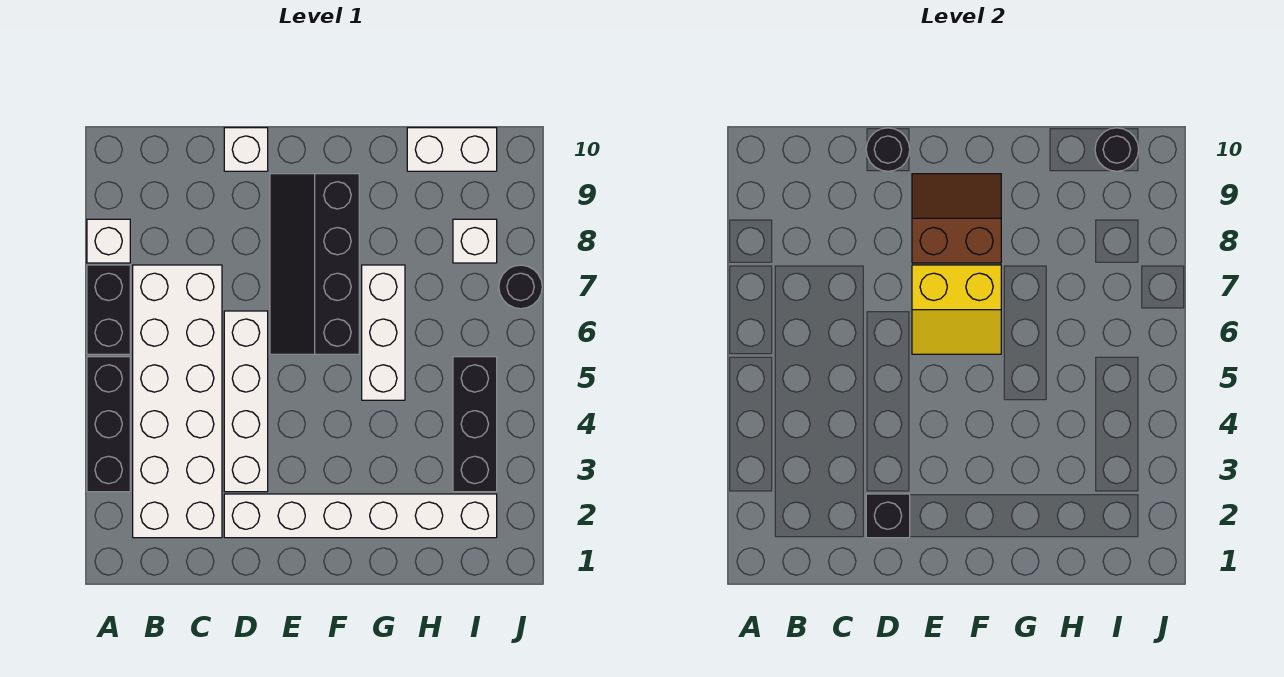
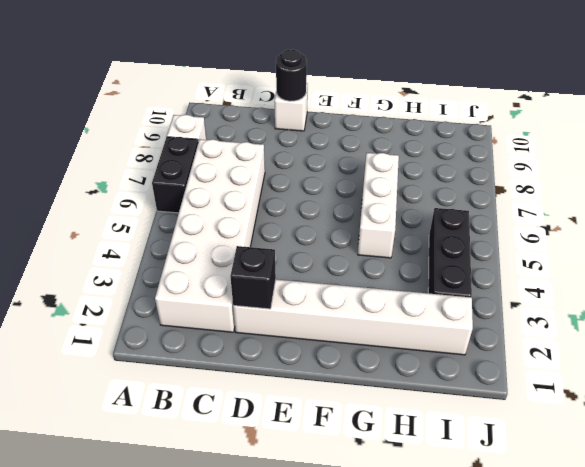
none -> black brick A3:A5 level 1
none -> white brick D3:D6 level 1
none -> black slope E6:F9 level 1 top F

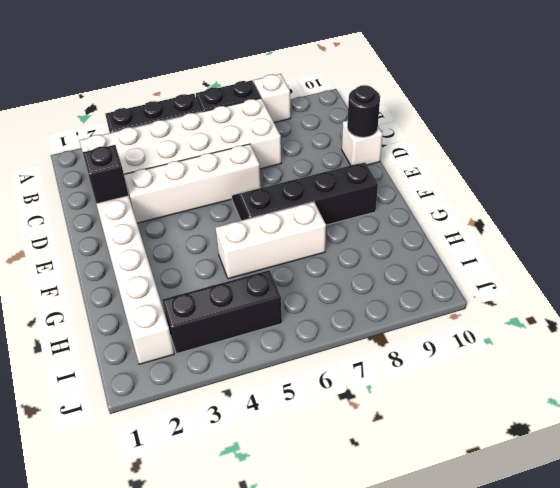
none -> white brick H10:I10 level 1
none -> white brick I8 level 1
none -> black round brick J7 level 1

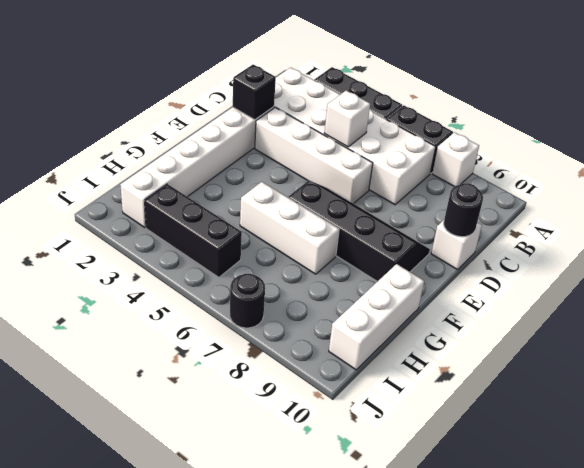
white brick C5 level 2 -> white brick I8 level 1
white brick G10:I10 level 1 -> white brick H10:I10 level 1
none -> yellow slope E6:F7 level 2 top 7
none -> brown slope E8:F9 level 2 top 8
none -> black round brick I10 level 2

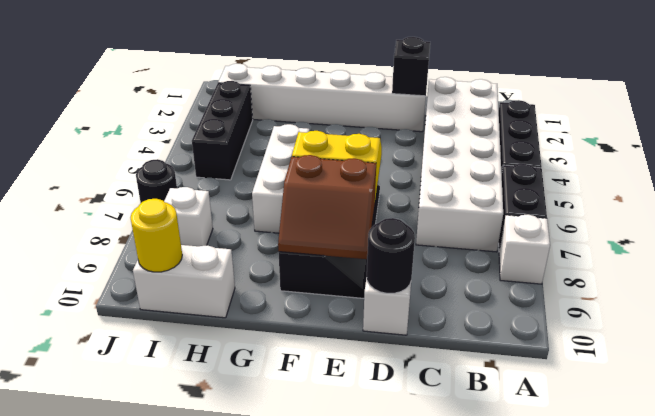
yellow round brick I10 level 2 -> black round brick I10 level 2
none -> white brick D3:D6 level 1

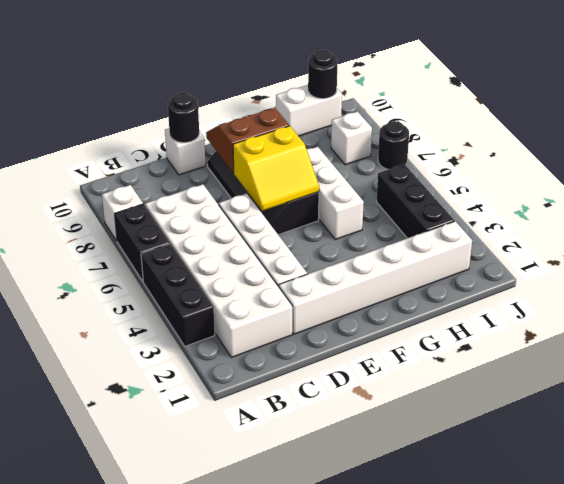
none -> black brick D2 level 2

